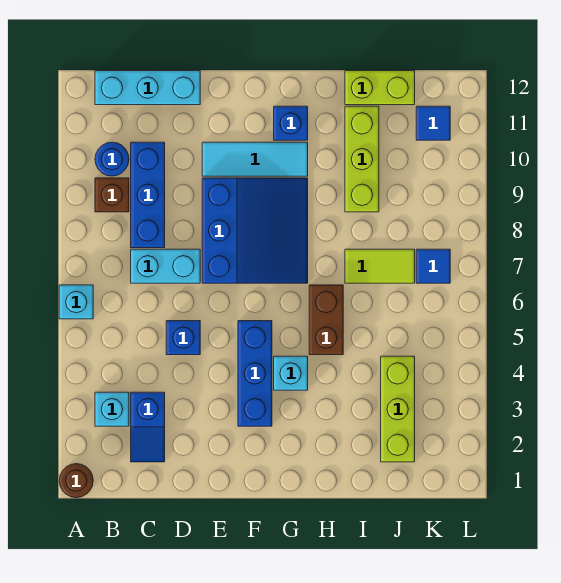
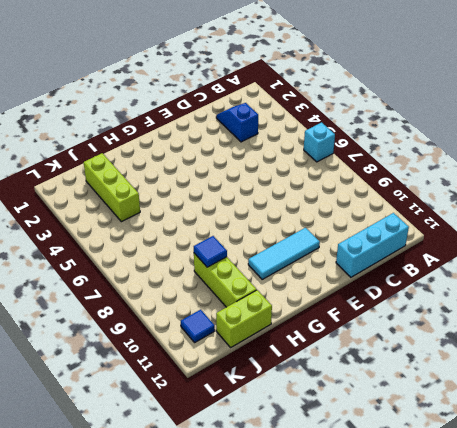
blue tile I9 level 2 -> blue tile K7 level 1
none -> brown round brick A1 level 1
none -> cyan brick B3 level 1
none -> brown brick B9 level 1

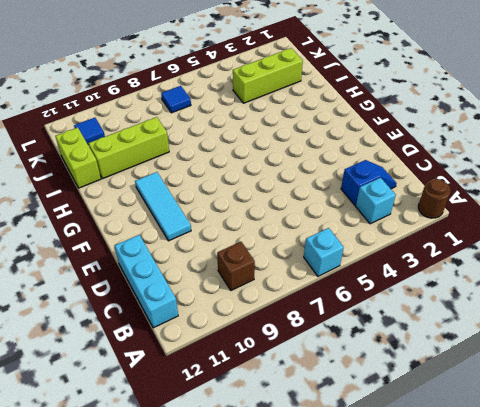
none -> blue round brick B10 level 1
none -> cyan brick C7:D7 level 1
none -> blue brick C8:C10 level 1

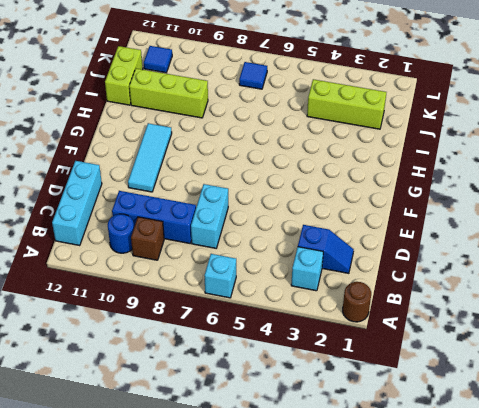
none -> blue brick D5 level 1
none -> blue slope E7:G9 level 1 top E
none -> blue brick F3:F5 level 1

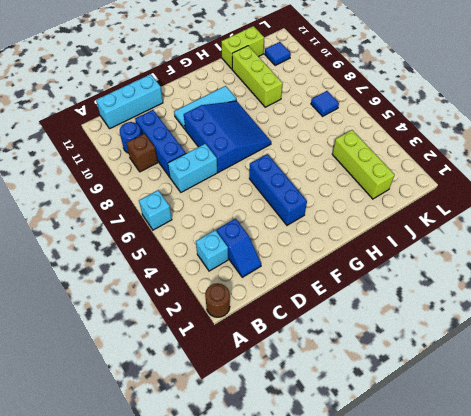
none -> blue brick D5 level 1
none -> cyan brick G4 level 1
none -> blue brick G11 level 1

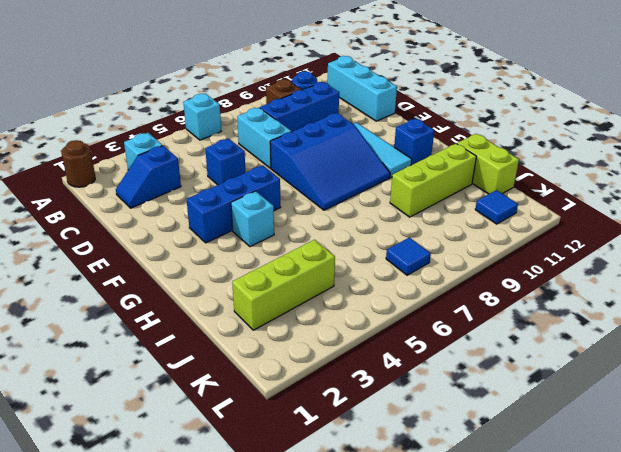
none -> brown brick H5:H6 level 1
none -> lime tile I7:J7 level 1

